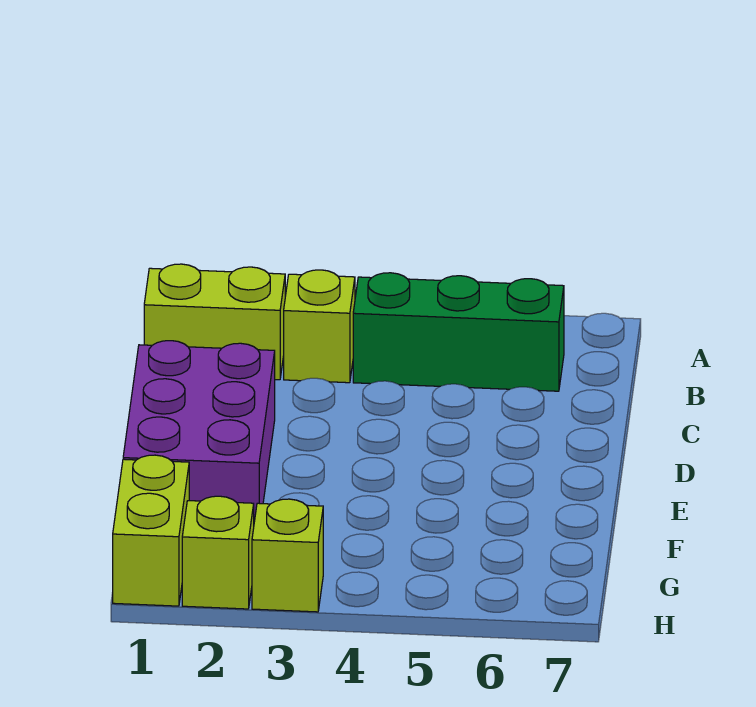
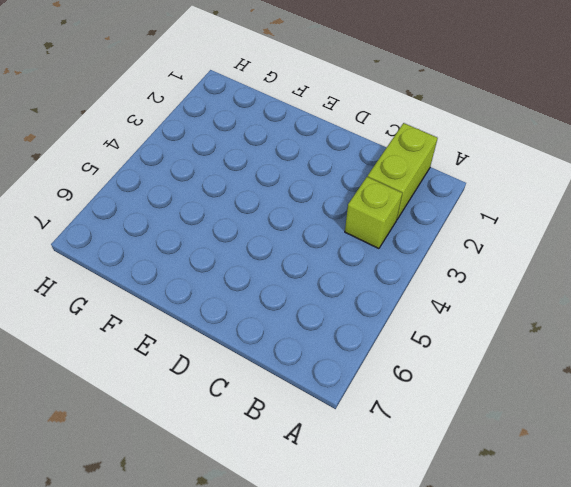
none -> green brick B4:B6 level 1
none -> purple brick D1:F2 level 1

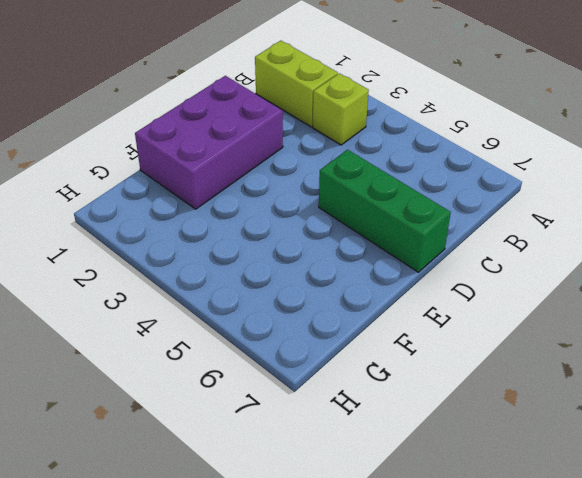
green brick D5:D7 level 1 -> green brick B4:B6 level 1
none -> lime brick G1:H1 level 1
none -> lime brick H2 level 1

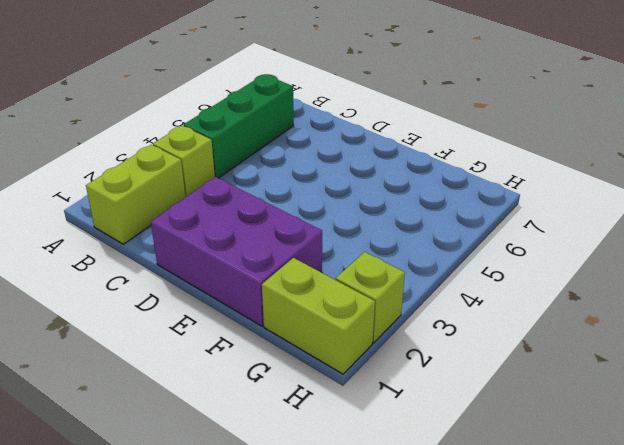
none -> lime brick H3 level 1

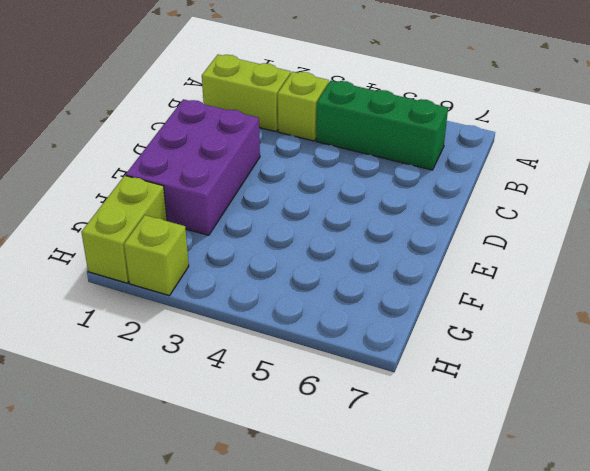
none -> lime brick H3 level 1

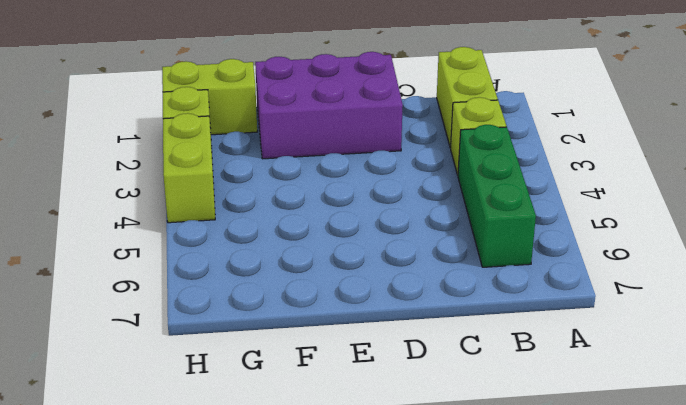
lime brick H3:H4 level 1 -> lime brick H3 level 1

